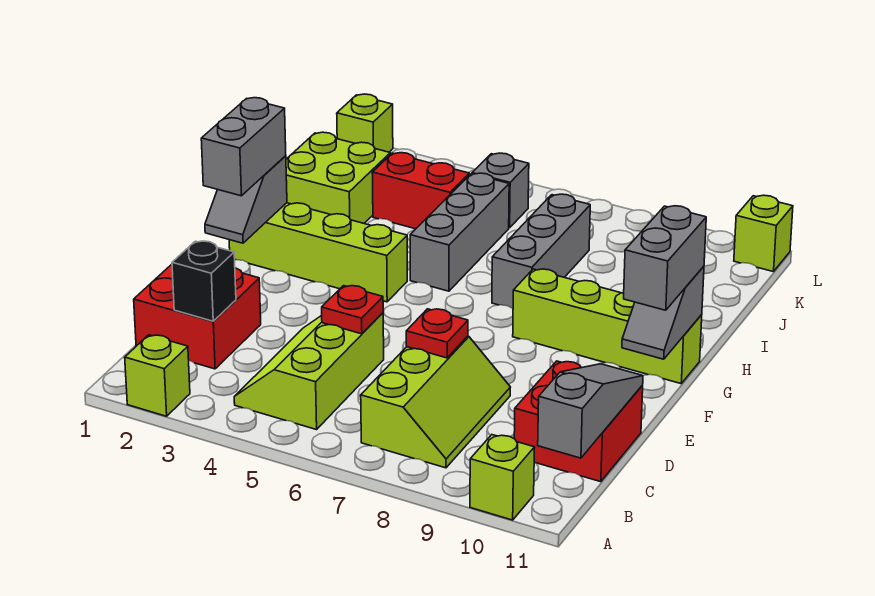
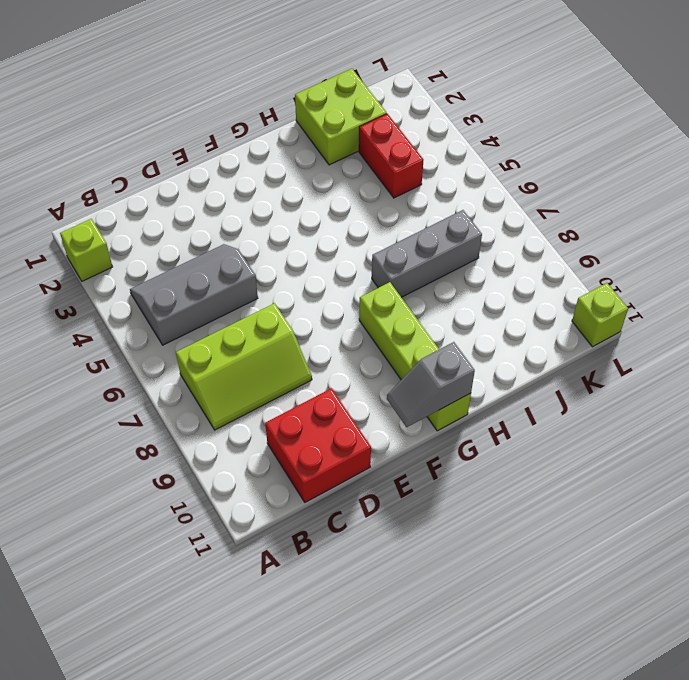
grey slope B4:D5 level 1 top 5 -> lime slope B4:D5 level 1 top 5
none -> lime brick A10 level 1
none -> red brick C1:D2 level 1
none -> lime brick G1:G4 level 1

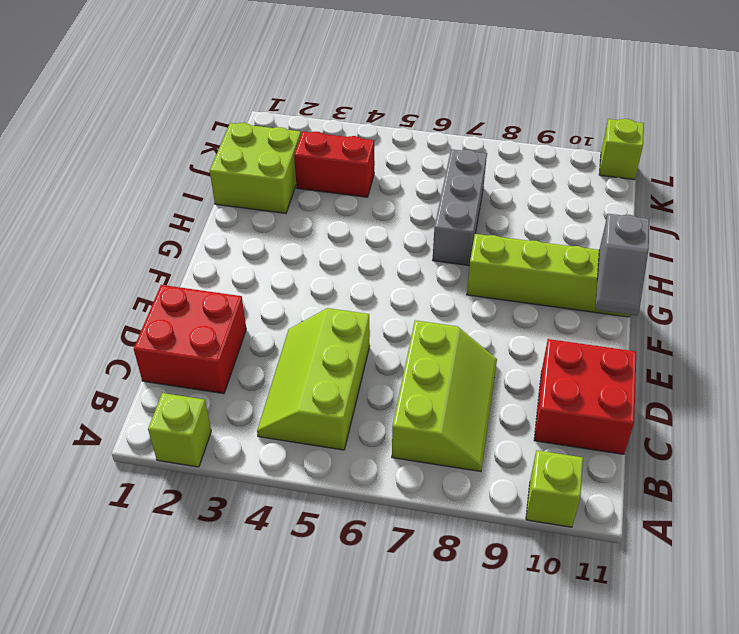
none -> lime brick G1:G4 level 1
none -> grey brick H5:J5 level 1
none -> grey brick K5 level 1

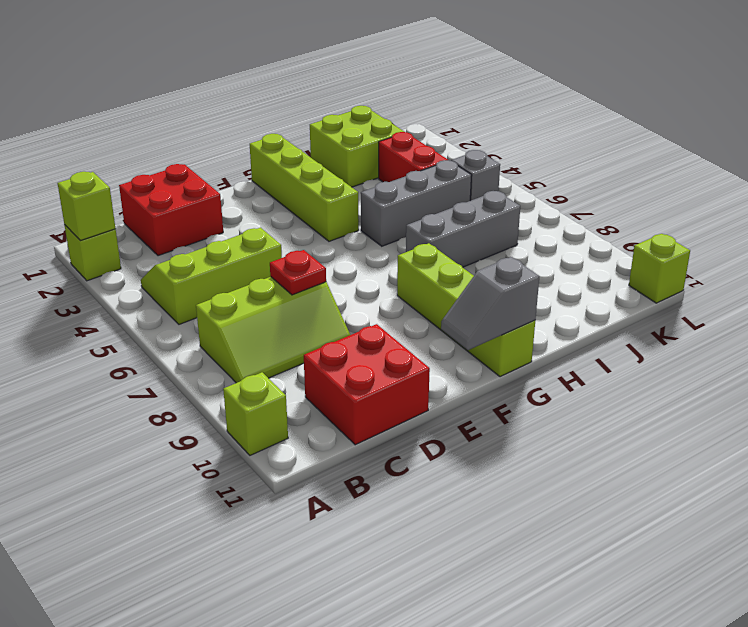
lime brick A2 level 2 -> lime brick L1 level 1
none -> grey slope B11:D11 level 2 top B
none -> black brick C2 level 2
none -> red plate D5 level 2

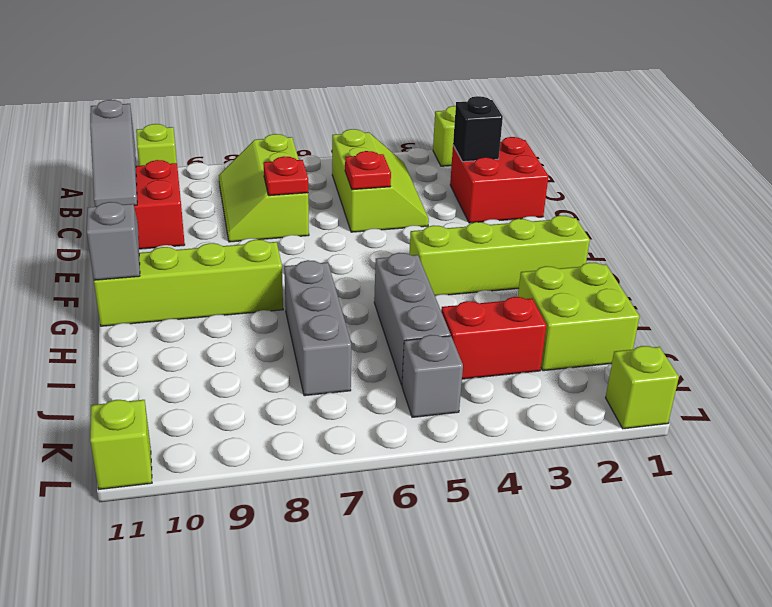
none -> grey slope F1:G1 level 2 top G
none -> grey brick F1:G1 level 3
none -> grey brick F11:G11 level 3

